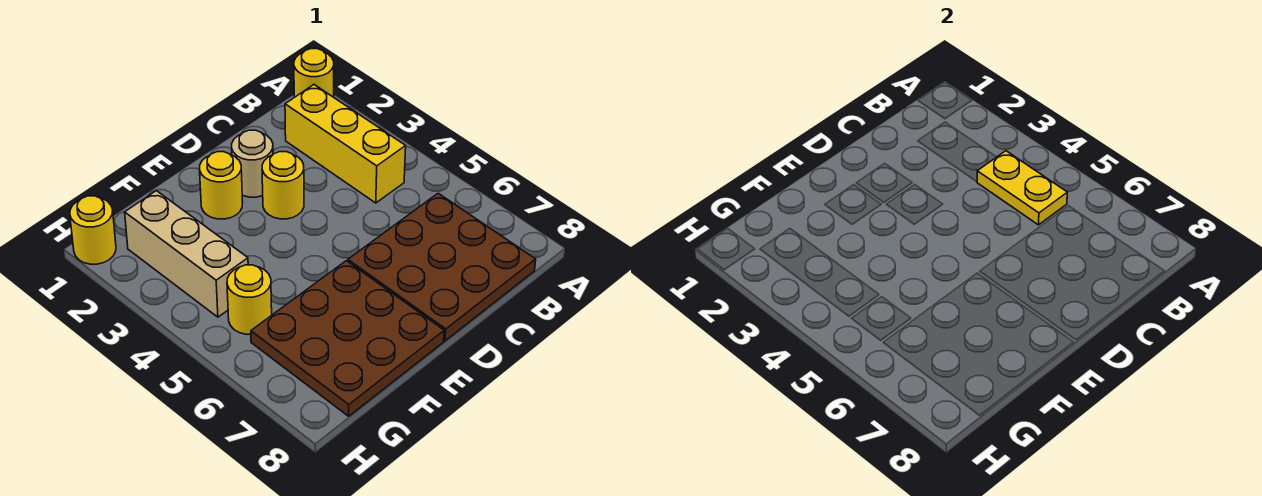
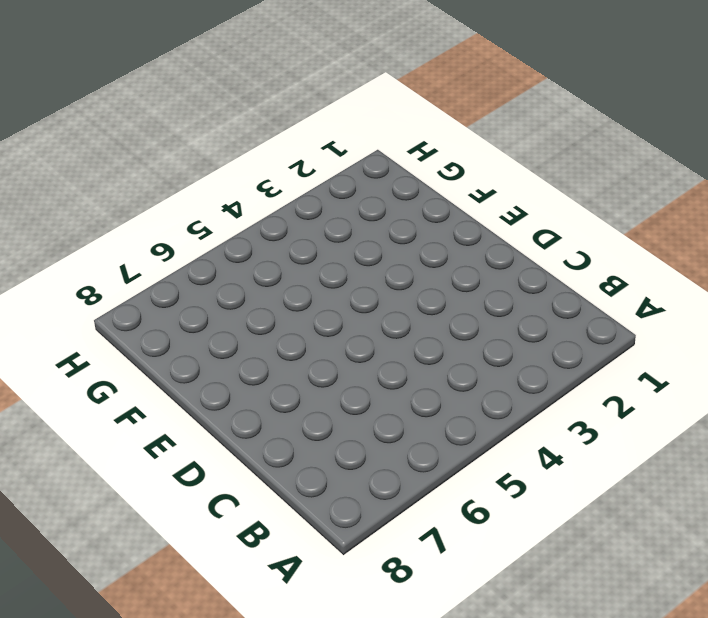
none -> yellow round brick A1 level 1
none -> yellow brick B2:B4 level 1

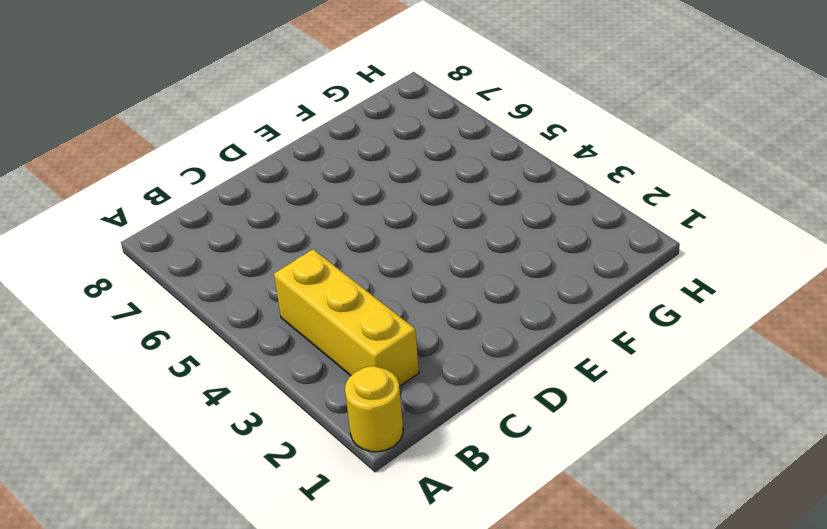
none -> brown plate B6:D8 level 1
none -> tan round brick D2 level 1

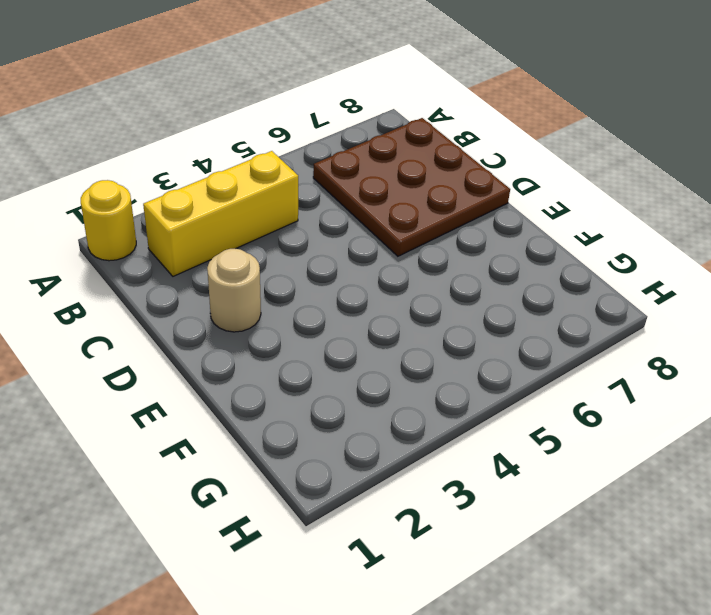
none -> yellow round brick D3 level 1
none -> yellow round brick E2 level 1

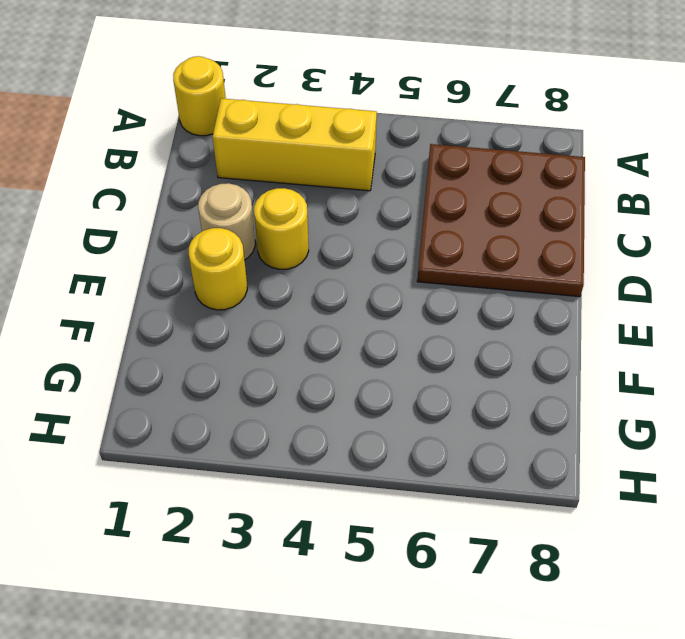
none -> brown plate E6:G8 level 1
none -> tan brick G2:G4 level 1

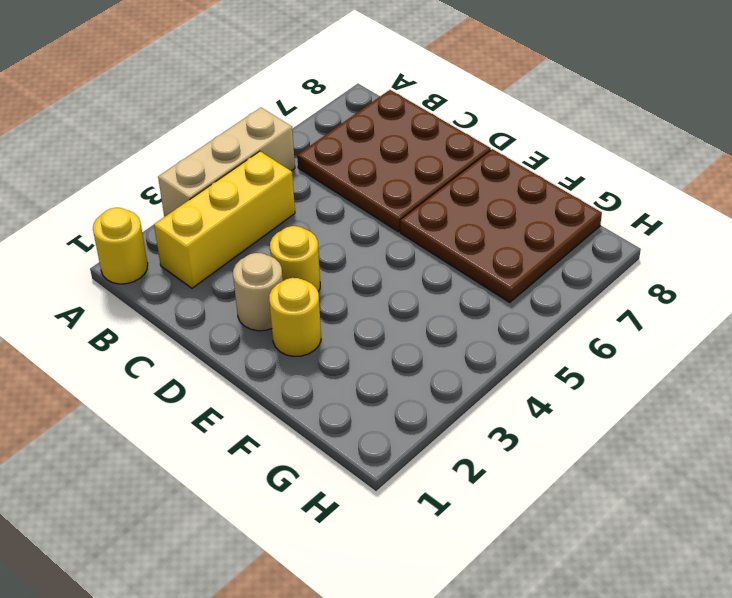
tan brick A3:A5 level 1 -> tan brick G2:G4 level 1
none -> yellow round brick G5 level 1
none -> yellow round brick H1 level 1

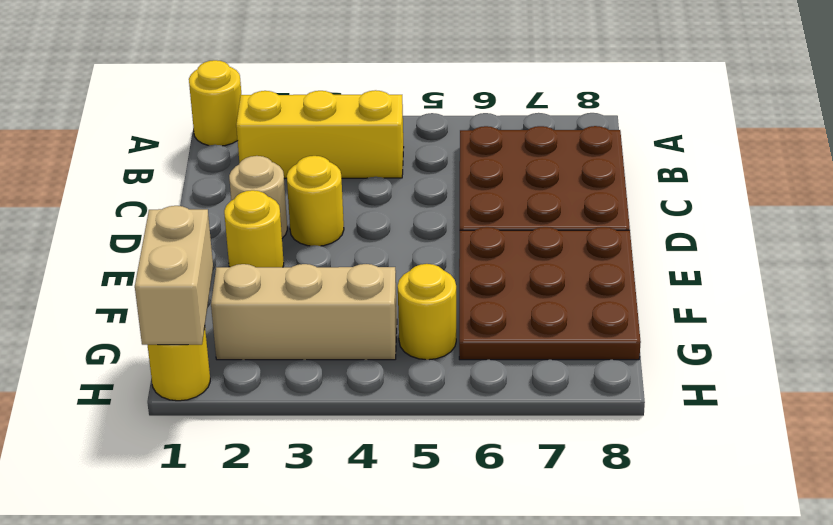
tan brick G1:H1 level 2 -> none
none -> yellow plate B4:B5 level 2

